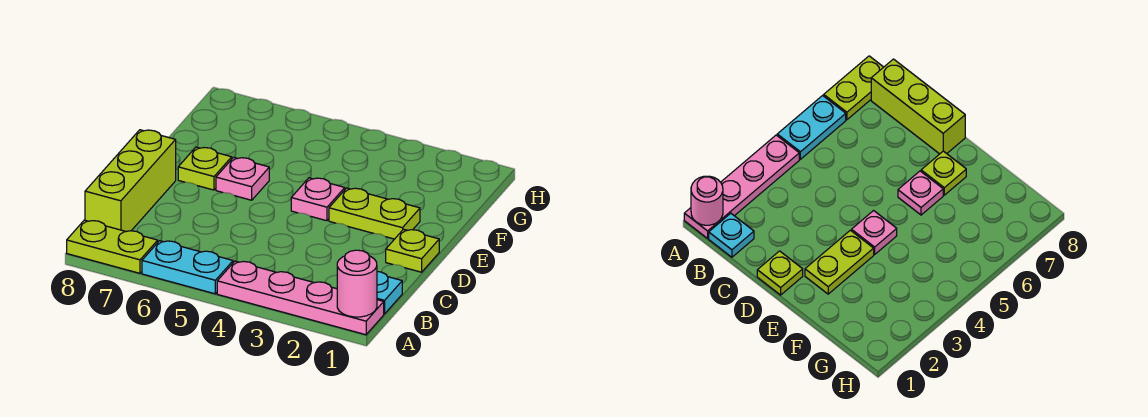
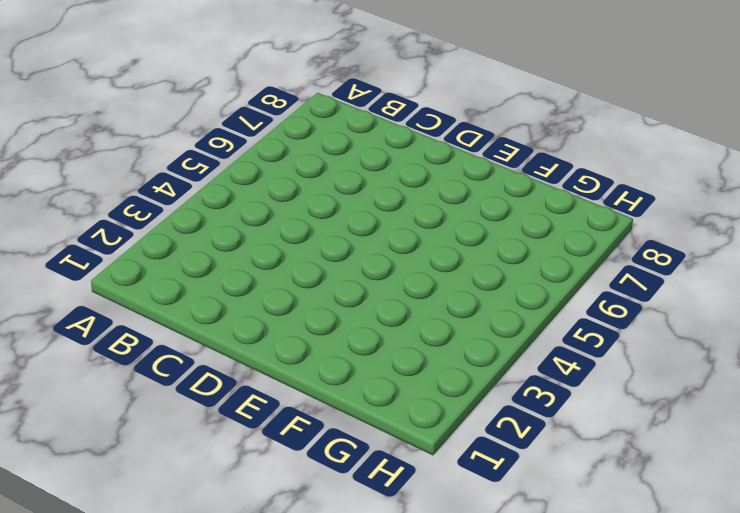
none -> pink plate A1:A4 level 1
none -> cyan plate A5:A6 level 1

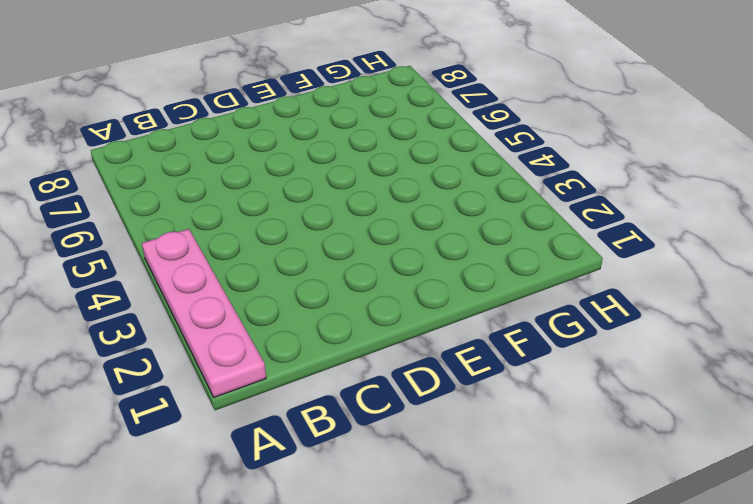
none -> cyan plate A5:A6 level 1
none -> lime plate A7:A8 level 1

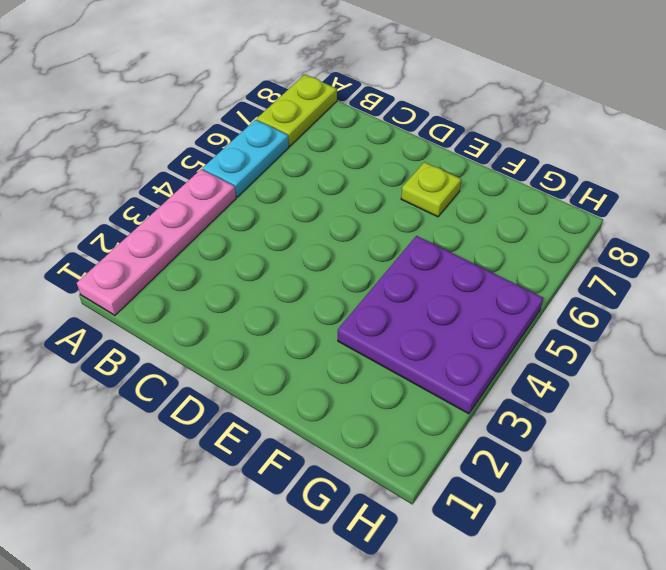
purple plate F3:H5 level 1 -> none
none -> cyan plate B1 level 1
none -> lime brick B8:D8 level 1

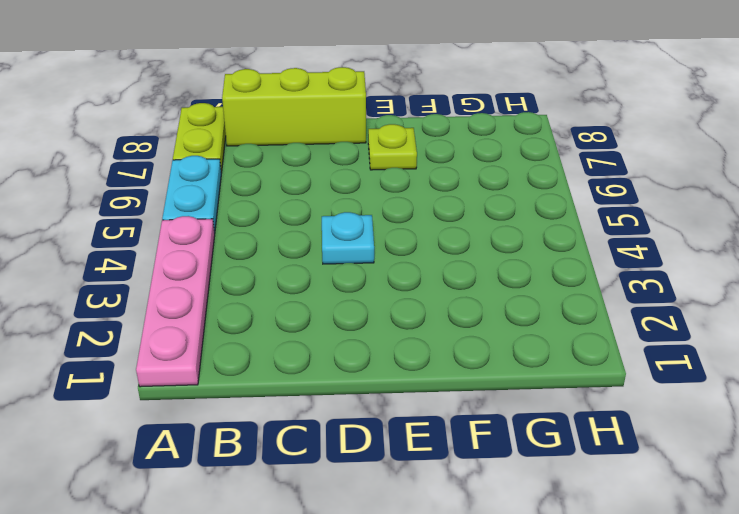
cyan plate D4 level 1 -> cyan plate B1 level 1
none -> lime plate D1 level 1
none -> lime plate E2:E3 level 1

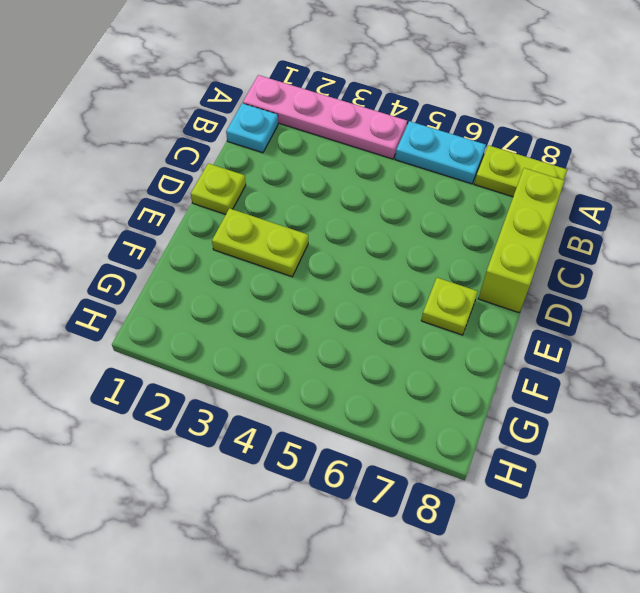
none -> pink plate E4 level 1
none -> pink plate E6 level 1

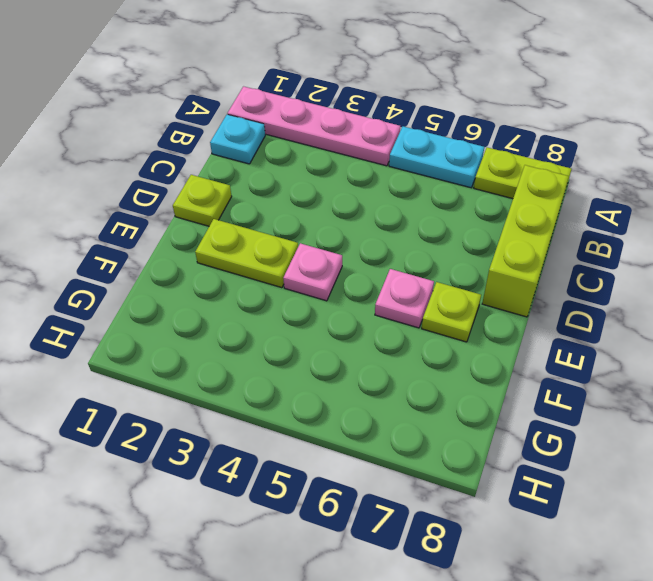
none -> pink round brick A1 level 2

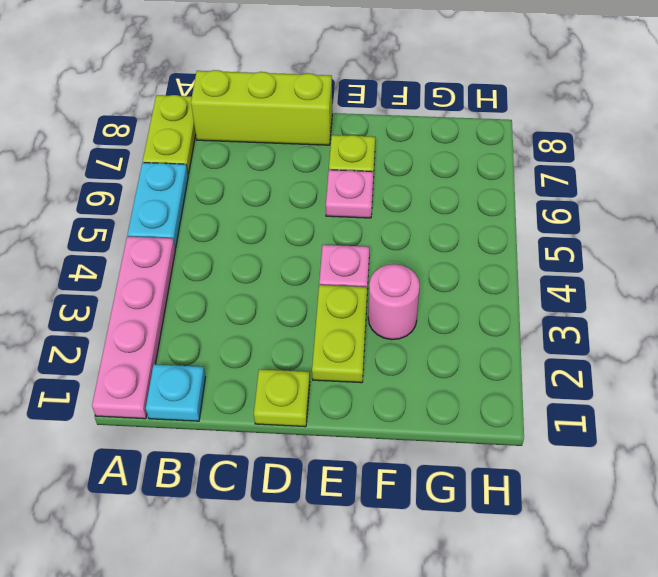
pink round brick F3 level 1 -> pink round brick A1 level 2

